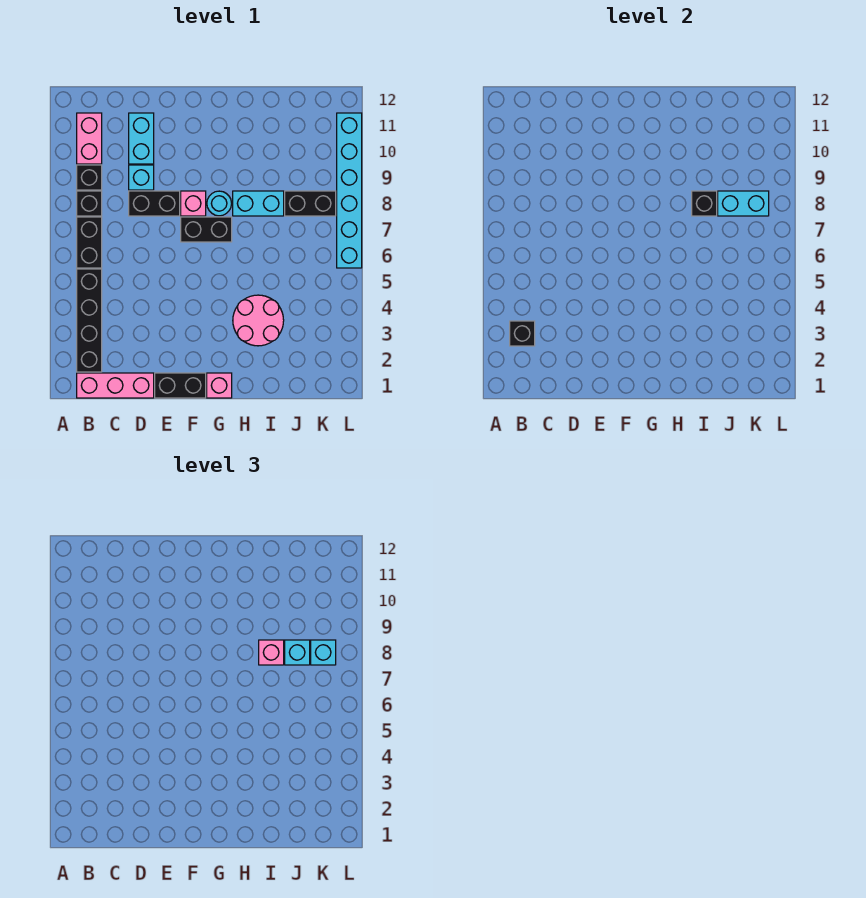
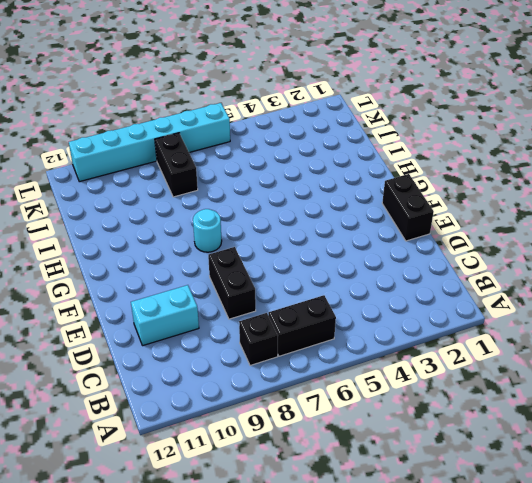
none -> pink brick B1:D1 level 1
none -> black brick B2:B5 level 1
none -> black brick B9 level 1

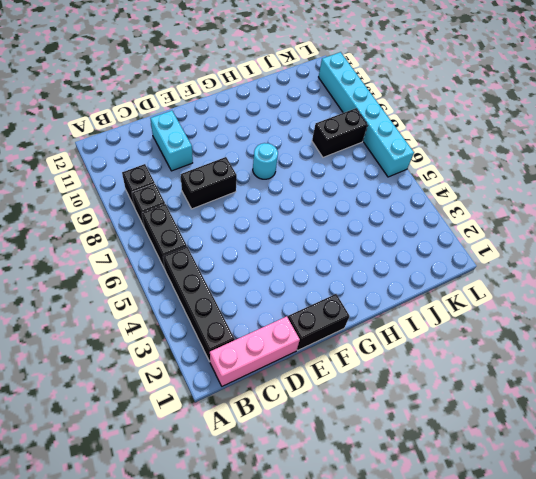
none -> pink brick B10:B11 level 1
none -> cyan brick D9 level 1
none -> black brick F7:G7 level 1

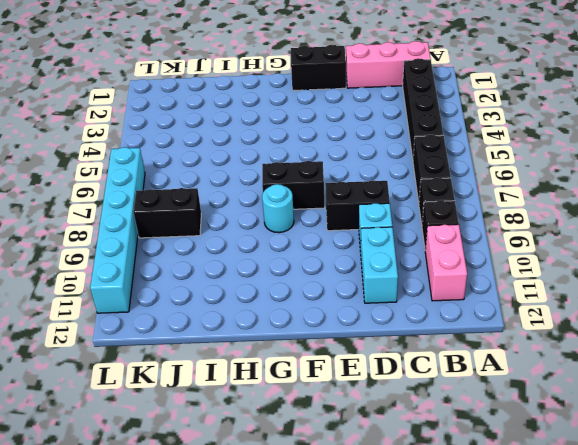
none -> pink brick F8 level 1
none -> pink brick G1 level 1
none -> pink round brick H3:I4 level 1

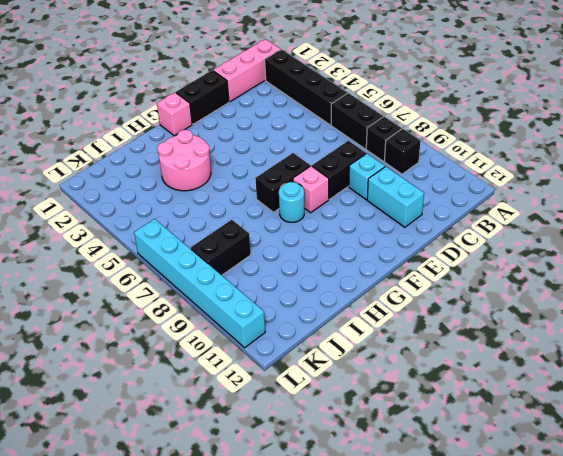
none -> pink brick B10:B11 level 1
none -> cyan brick H8:I8 level 1
none -> black brick B3 level 2

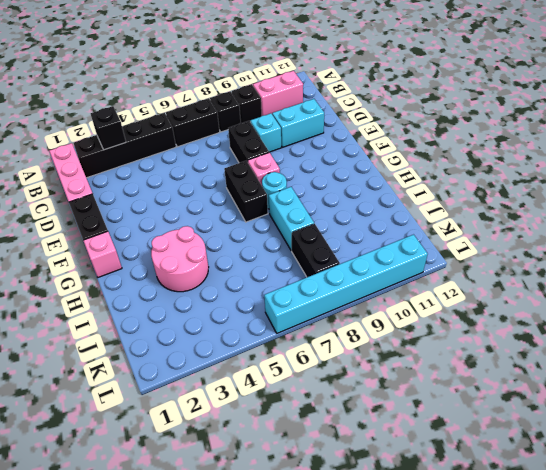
none -> black brick I8 level 2
none -> cyan brick J8:K8 level 2
none -> pink brick I8 level 3

